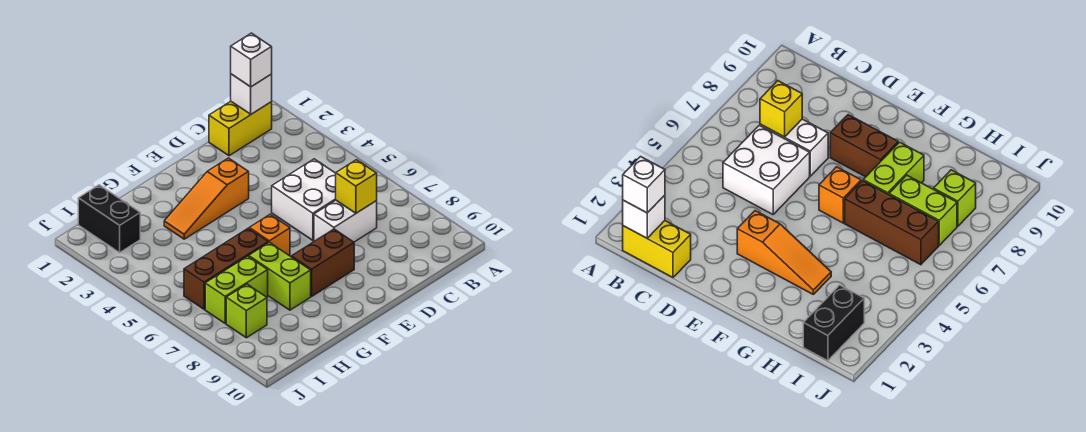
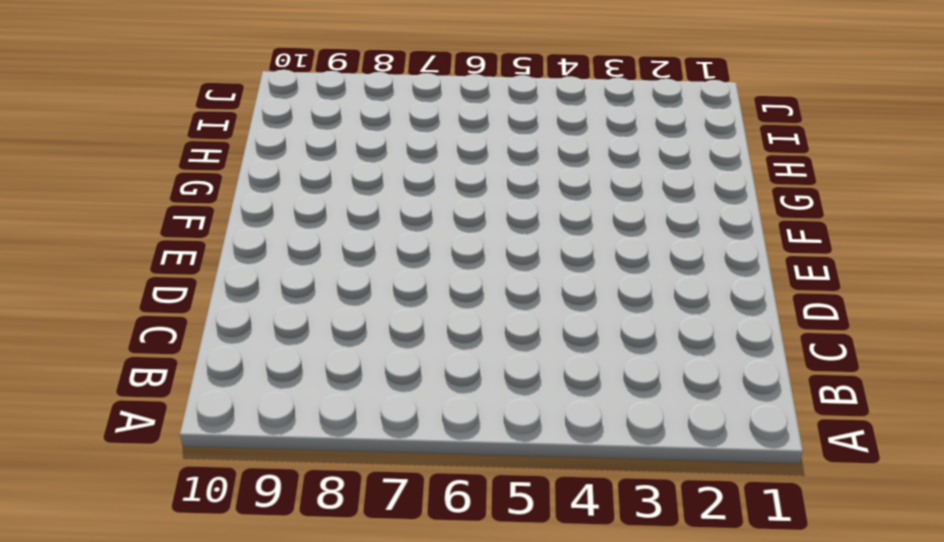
none -> yellow brick B1:C1 level 1
none -> white brick C5:D6 level 1
none -> white brick C7:D7 level 1

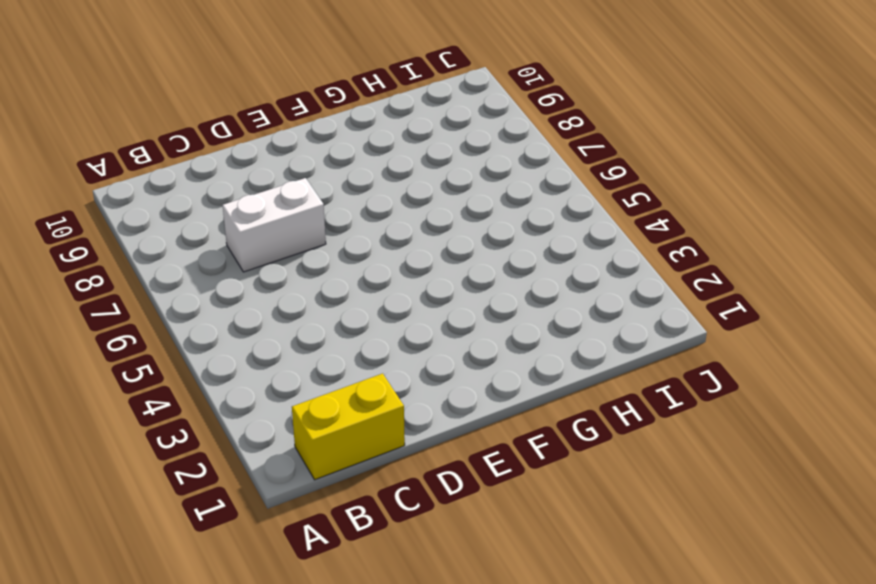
none -> white brick C5:D6 level 1
none -> orange slope E3:G3 level 1 top E
none -> brown brick E8:F8 level 1

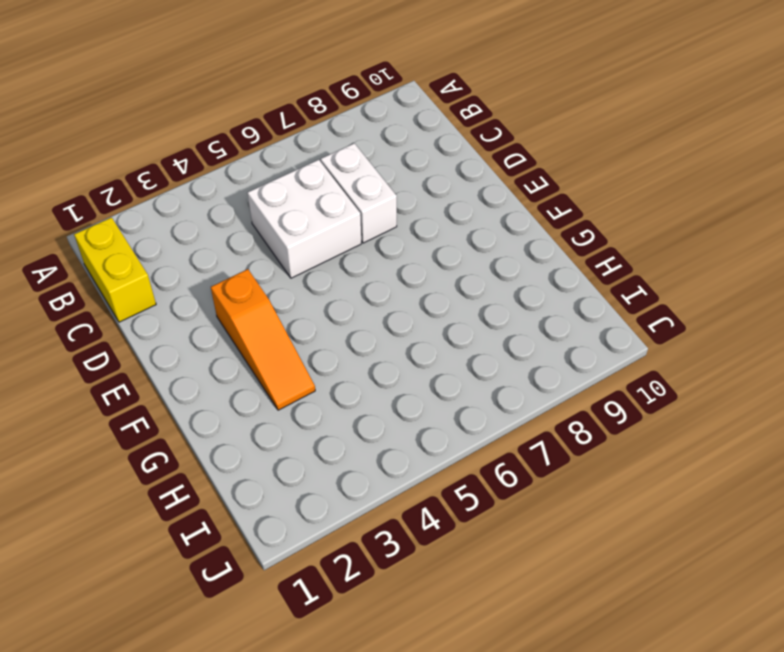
none -> brown brick E8:F8 level 1
none -> orange brick F6 level 1
none -> brown brick G6:I6 level 1

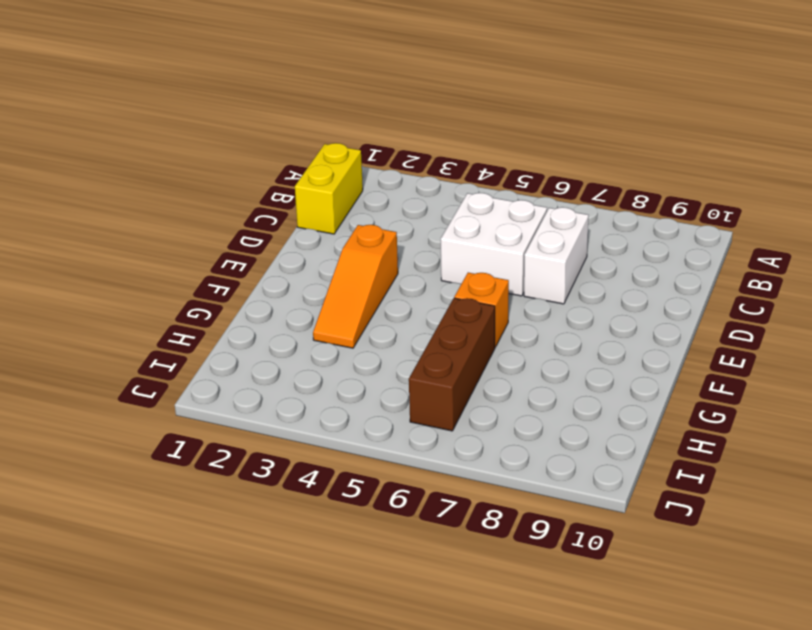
none -> brown brick E8:F8 level 1
none -> lime brick G7:G8 level 1
none -> lime brick H7:I7 level 1

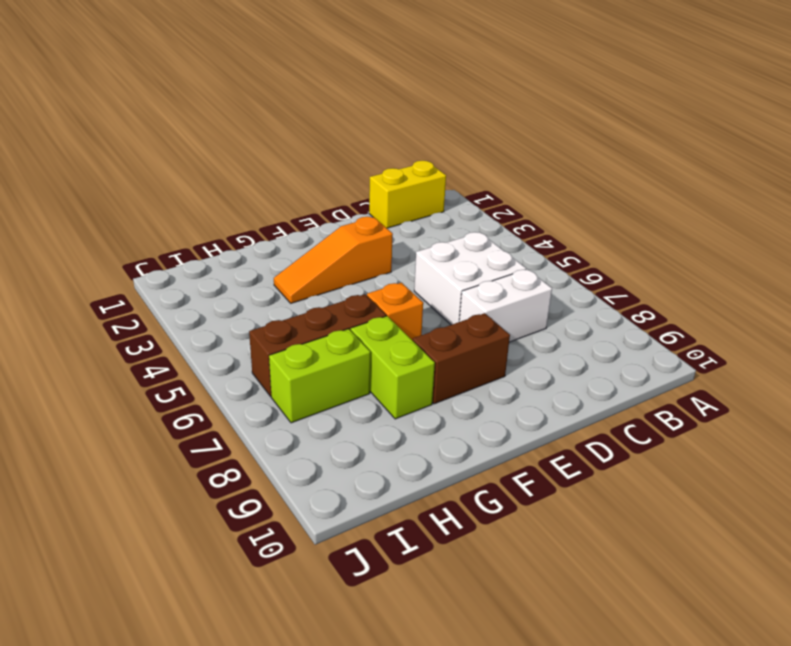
none -> black brick I1:I2 level 1
none -> lime brick I8 level 1
none -> white brick B1 level 2

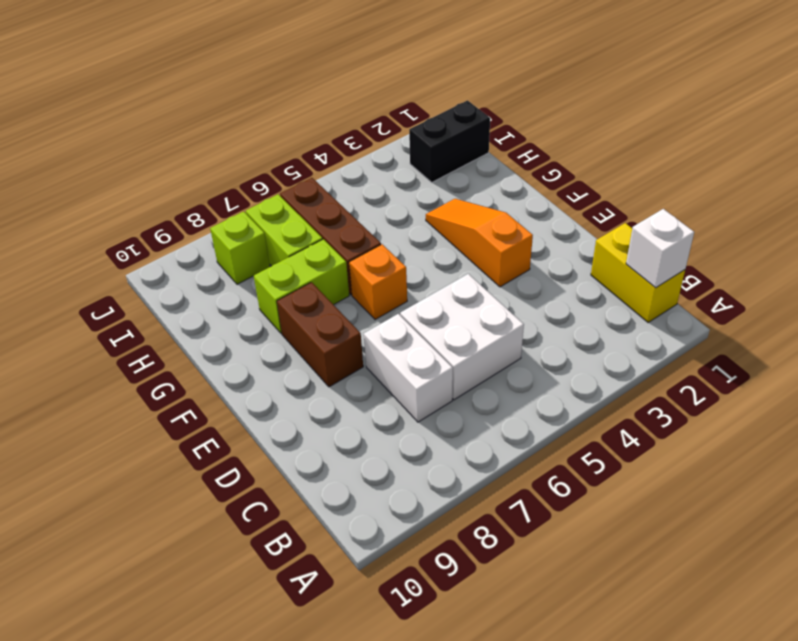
none -> yellow brick C7 level 2
none -> white brick B1 level 3

